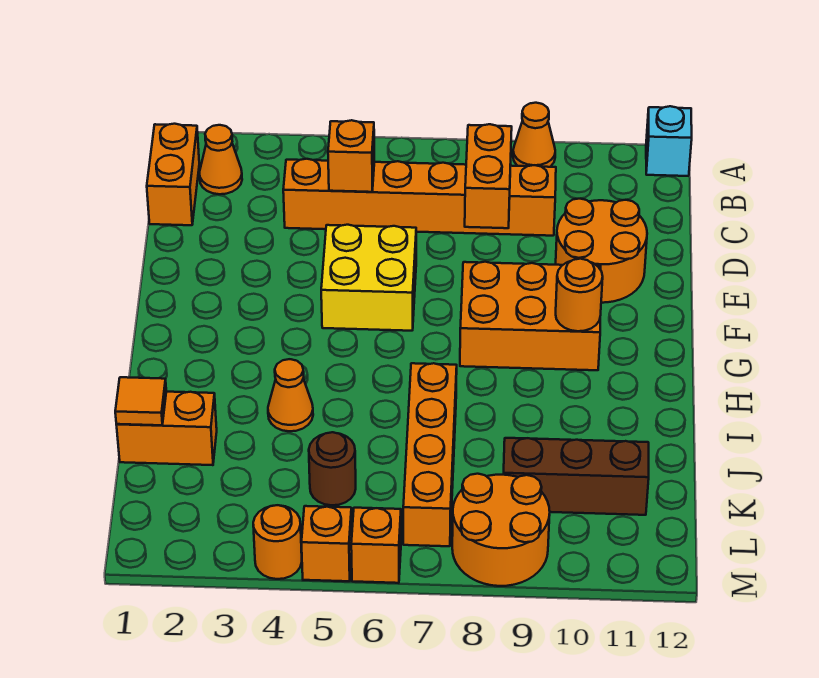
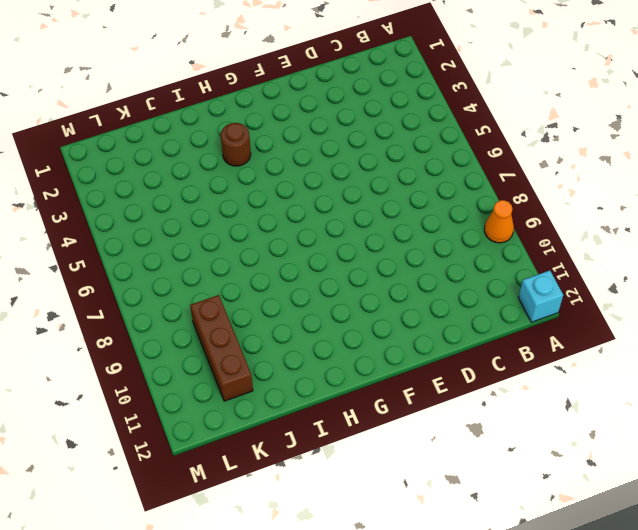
brown round brick H3 level 1 -> brown round brick K5 level 1
none -> orange brick B1:C1 level 1
none -> orange cone B2 level 1
none -> orange brick C4:C9 level 1

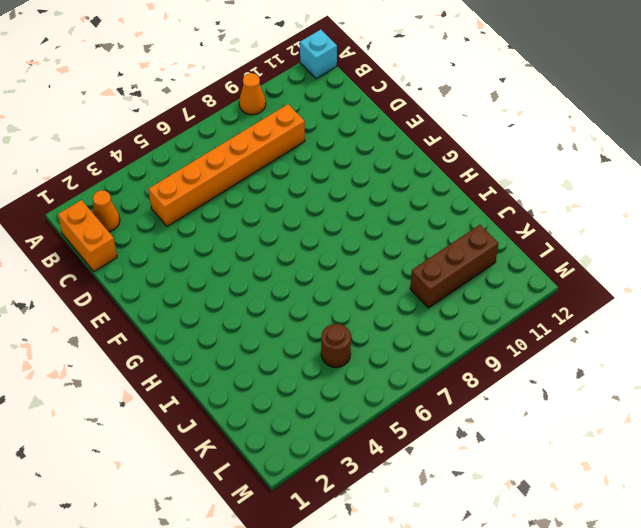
none -> orange round brick D10:E11 level 1
none -> yellow brick E5:F6 level 1
none -> orange brick F8:G10 level 1

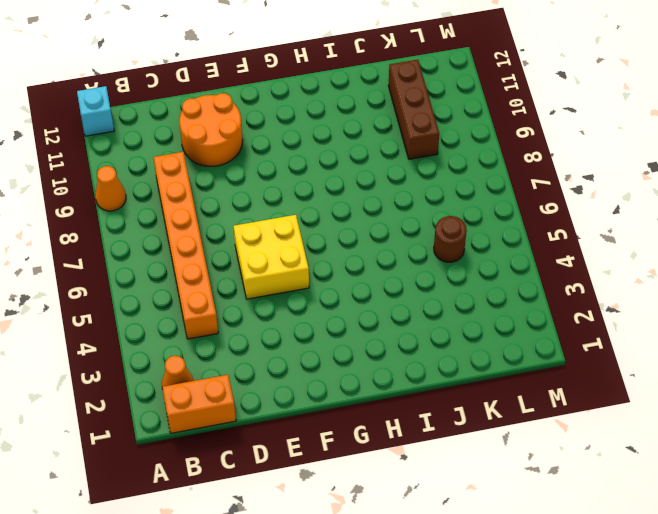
none -> orange brick F8:G10 level 1
none -> orange cone I4 level 1
none -> orange brick I7:L7 level 1

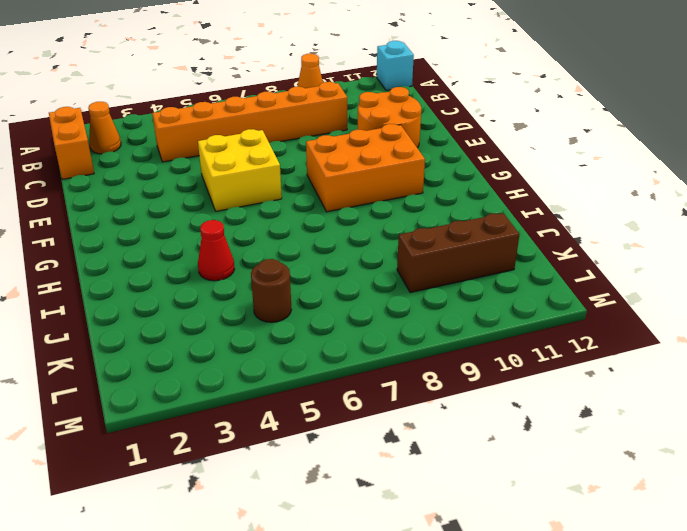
red cone I4 level 1 -> orange cone I4 level 1
none -> orange brick I7:L7 level 1
none -> orange brick J1:J2 level 1
none -> orange round brick L8:M9 level 1

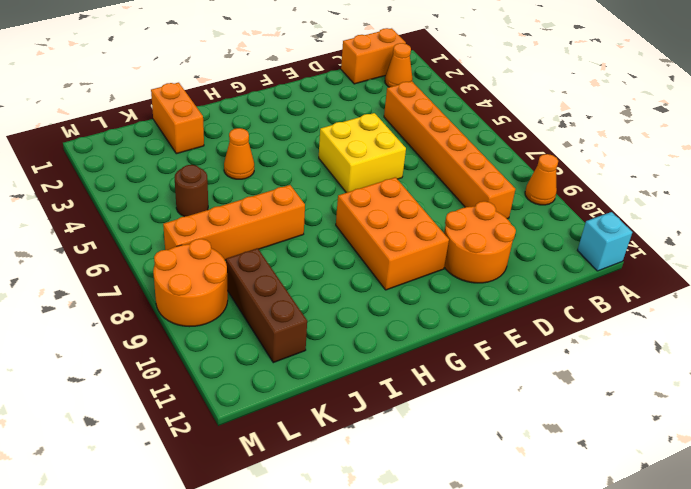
none -> orange round brick M4 level 1
none -> orange brick M5 level 1
none -> orange brick M6 level 1

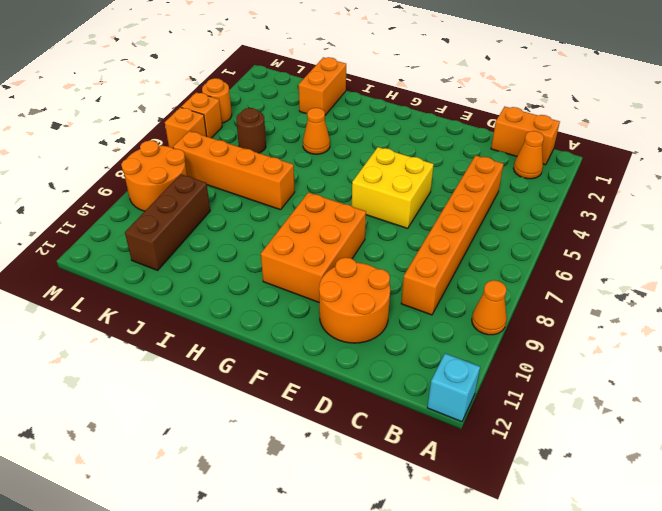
none -> orange brick C5 level 2
none -> orange brick C8:D8 level 2
none -> orange round brick G10 level 2

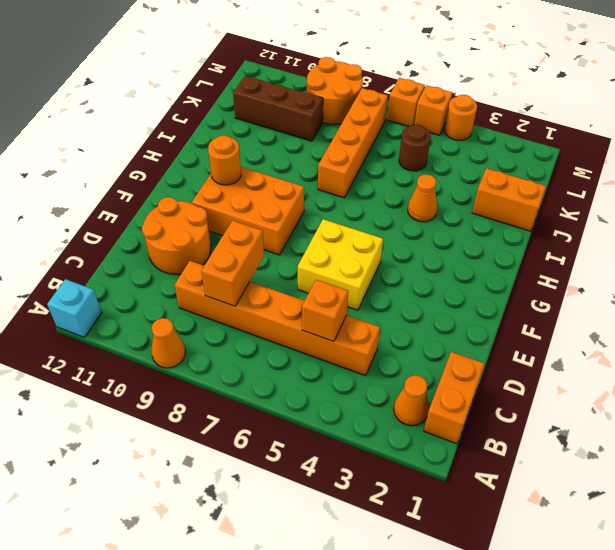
none -> orange tile J1 level 2

